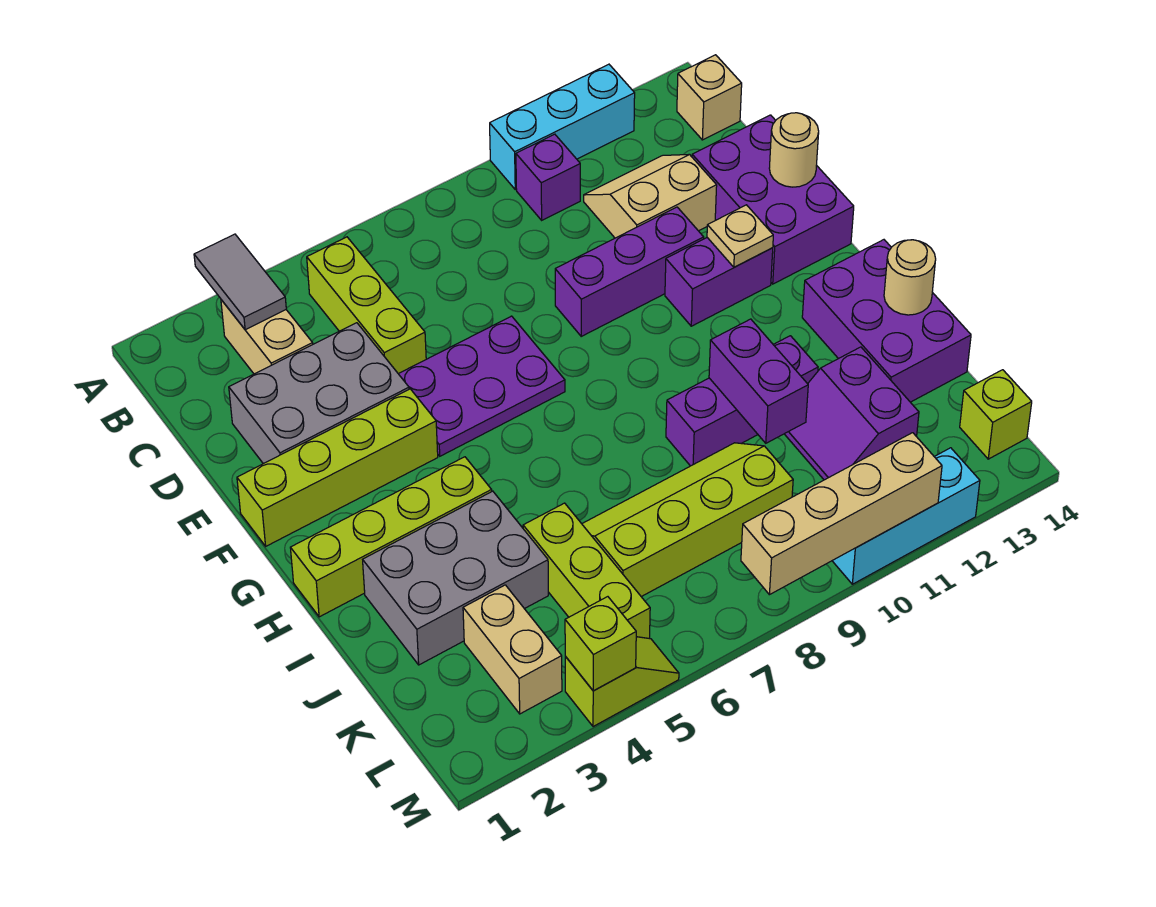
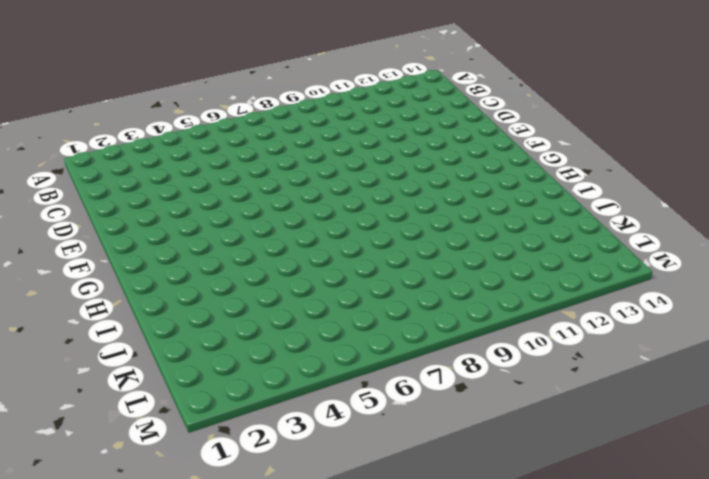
none -> cyan brick A10:A12 level 1
none -> tan brick B3:C3 level 1
none -> lime brick B5:D5 level 1
none -> purple brick B10 level 1

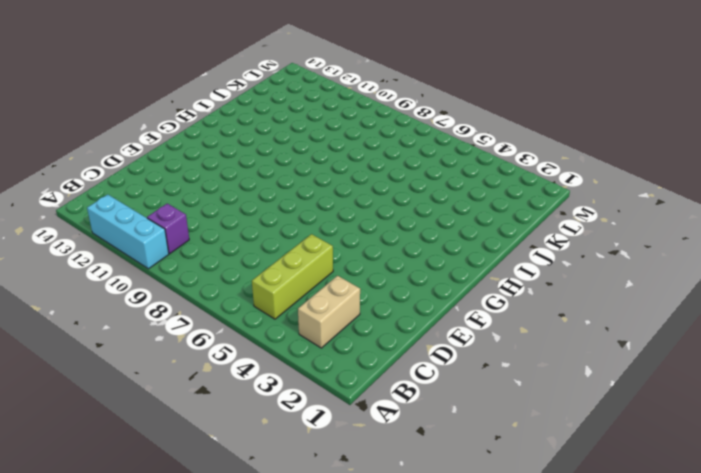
none -> tan brick B14 level 1
none -> tan slope C11:D12 level 1 top D
none -> grey brick D2:E4 level 1
none -> purple brick D13:F14 level 1

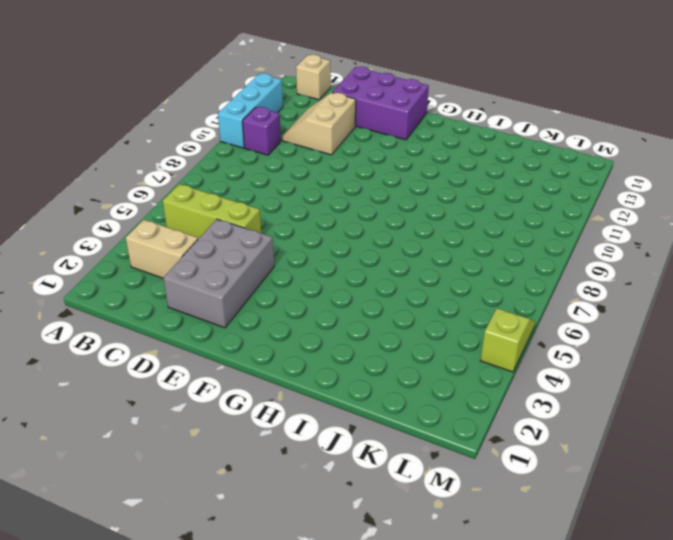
none -> purple plate E5:F7 level 1
none -> purple brick E9:E11 level 1
none -> lime brick F1:F4 level 1
none -> purple brick F11:F12 level 1

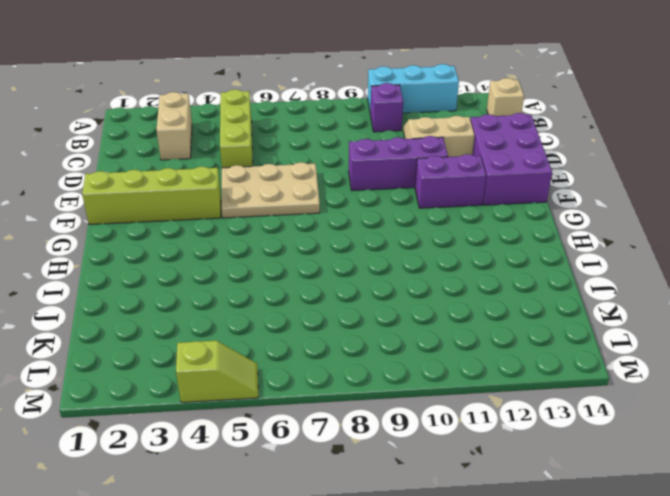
tan plate E5:F7 level 1 -> purple plate E5:F7 level 1
none -> grey brick D2:E4 level 1
none -> lime brick H1:H4 level 1
none -> purple brick H13:J14 level 1
none -> grey brick I2:J4 level 1

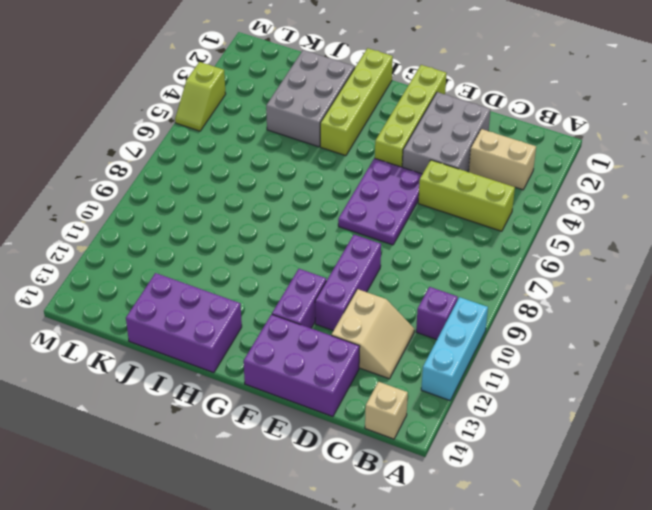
none -> purple brick I9:I11 level 1
none -> lime brick J5:L5 level 1
none -> lime slope J6:K9 level 1 top K
none -> purple slope J11:K12 level 1 top 12

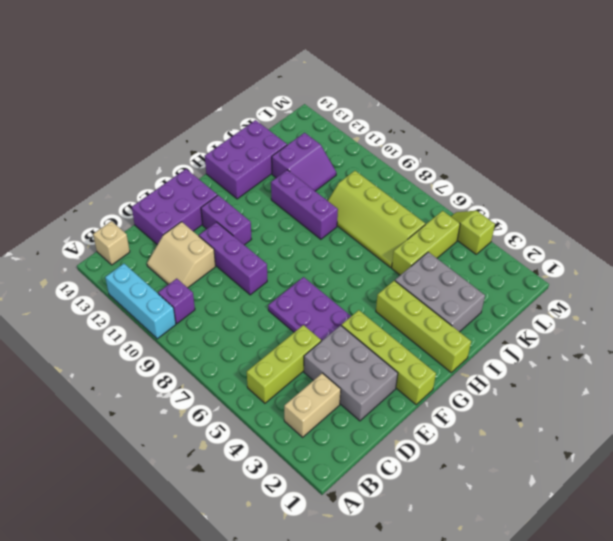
none -> tan brick K3:L3 level 1
none -> lime brick L14 level 1
none -> cyan brick M10:M12 level 1
none -> grey tile A3:B3 level 2

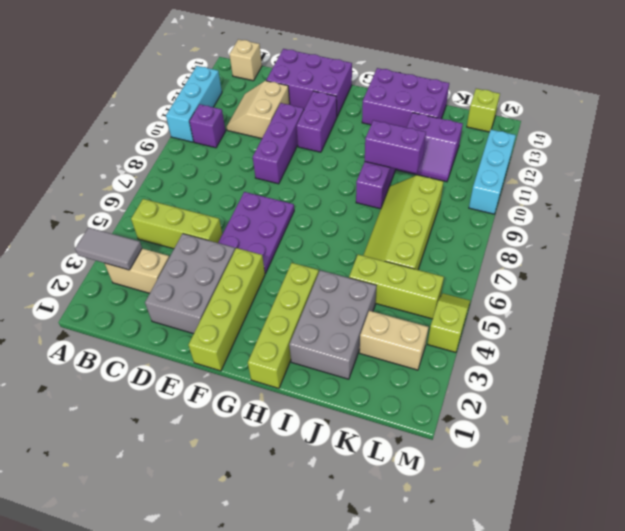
none -> tan round brick E14 level 2
none -> tan plate F12 level 2
none -> tan round brick I14 level 2
none -> lime brick M4 level 2

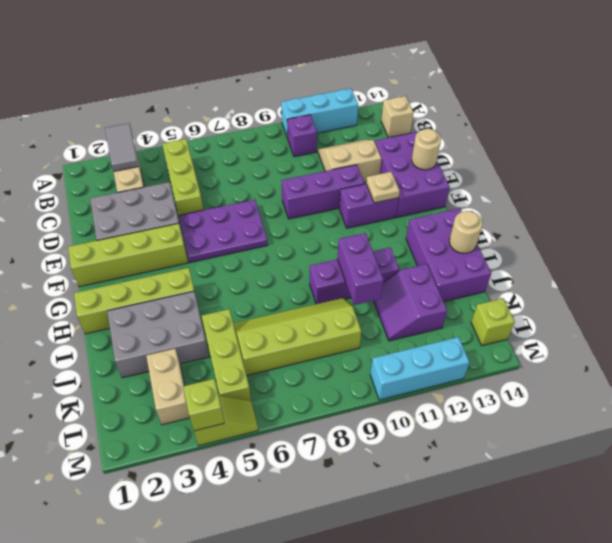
none -> tan brick M8:M11 level 2

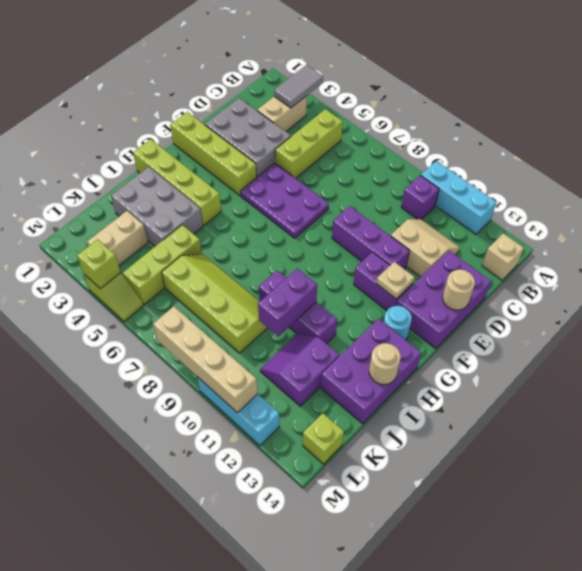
cyan round brick G13 level 1 -> none

